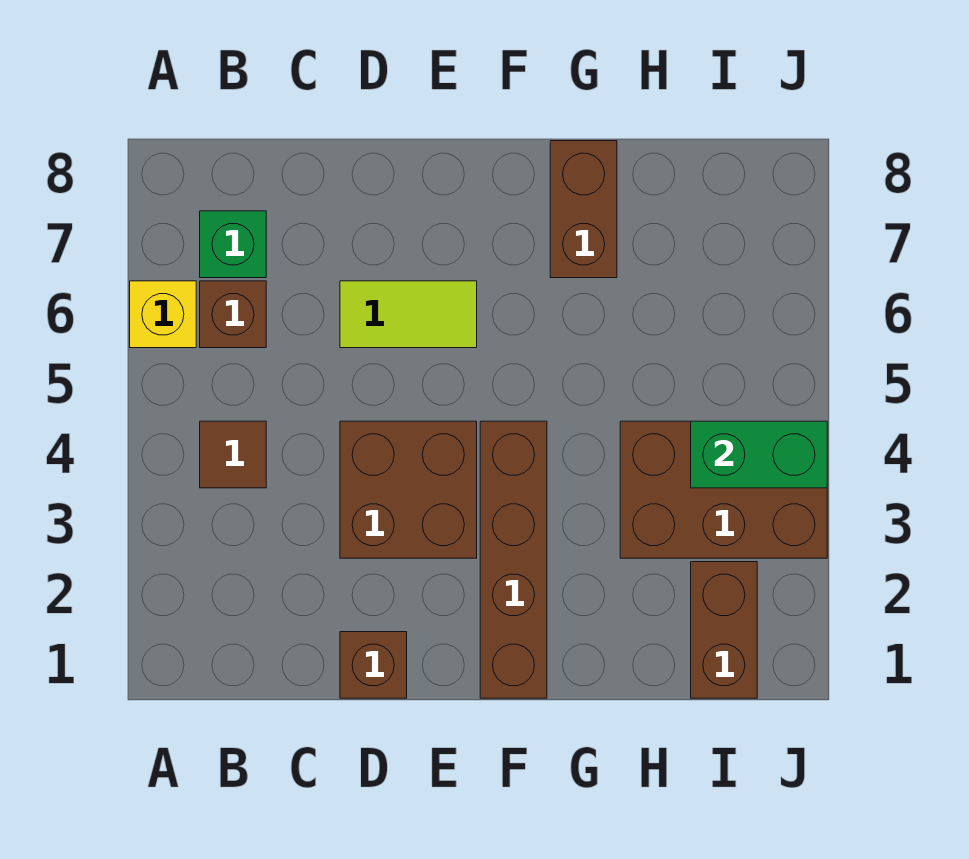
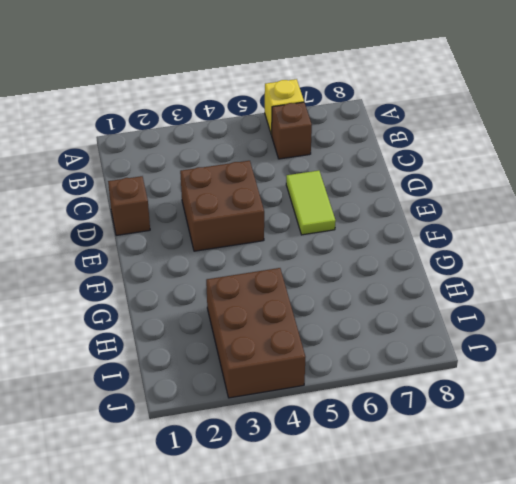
none -> brown tile B4 level 1
none -> green brick B7 level 1
none -> brown brick F1:F4 level 1

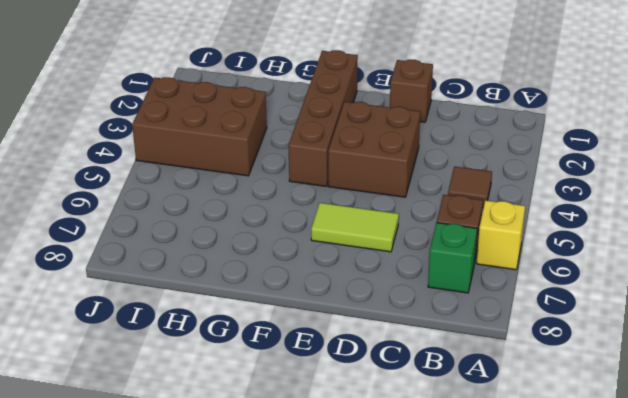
none -> brown brick G7:G8 level 1
none -> brown brick I1:I2 level 1
none -> green brick I4:J4 level 2

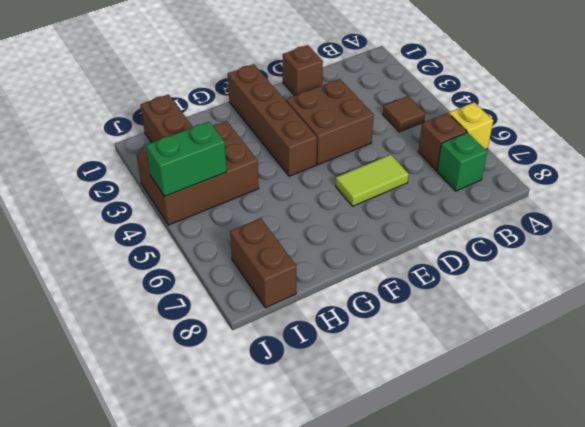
brown brick I7:I8 level 1 -> brown brick G7:G8 level 1

